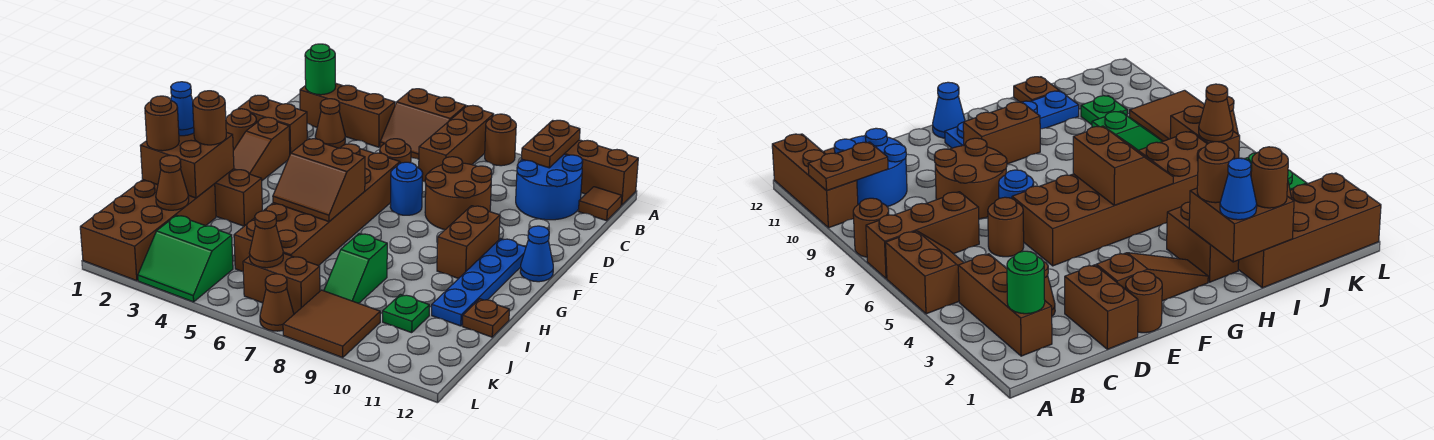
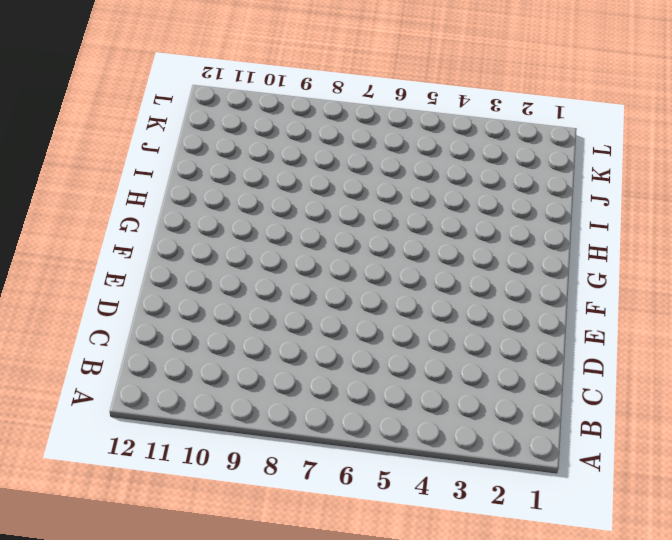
none -> brown slope A5:B6 level 1 top A
none -> brown brick A7:C7 level 1
none -> brown round brick A8 level 1
none -> brown brick A10:A12 level 1

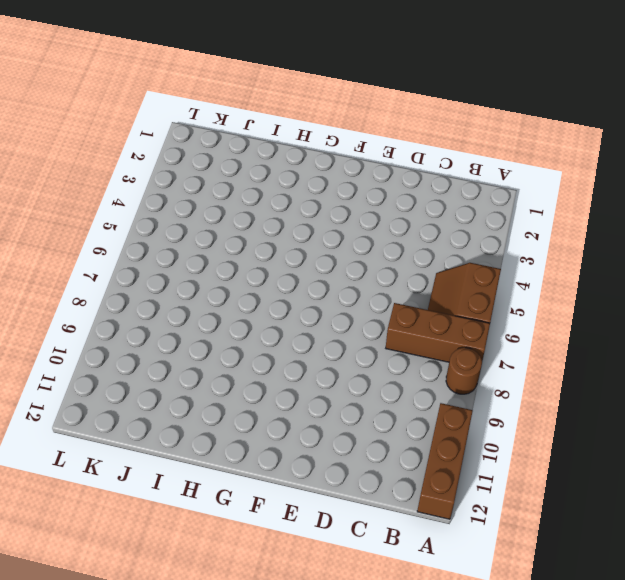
none -> brown brick B2:B4 level 1
none -> blue round brick B10:C11 level 1
none -> brown tile B12 level 1
none -> brown cone C3 level 1

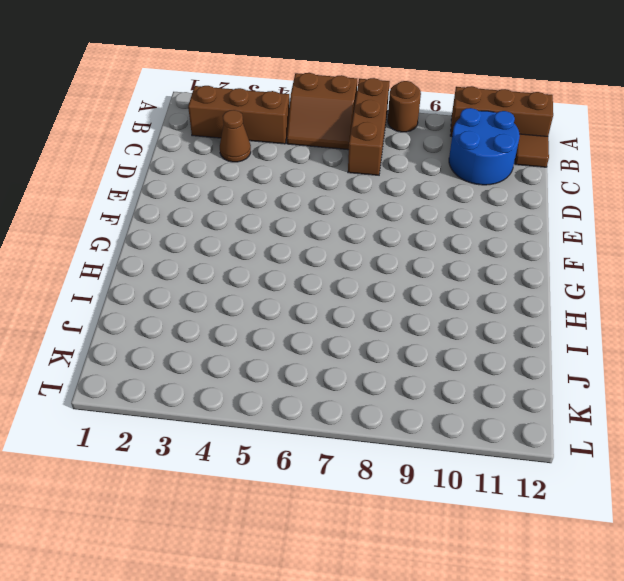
none -> brown brick D1:D2 level 1
none -> brown round brick D6 level 1
none -> brown round brick D8:E9 level 1
none -> brown round brick E1 level 1

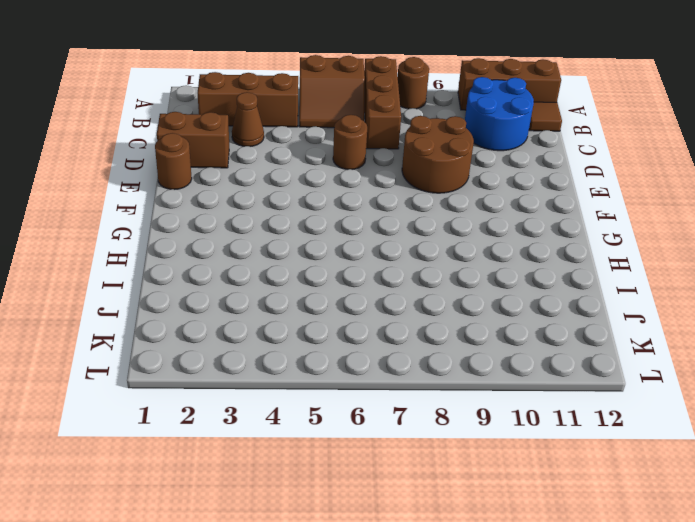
none -> brown slope E2:G2 level 1 top E
none -> brown brick E5:J6 level 1
none -> blue round brick E7 level 1
none -> brown brick F10:G10 level 1

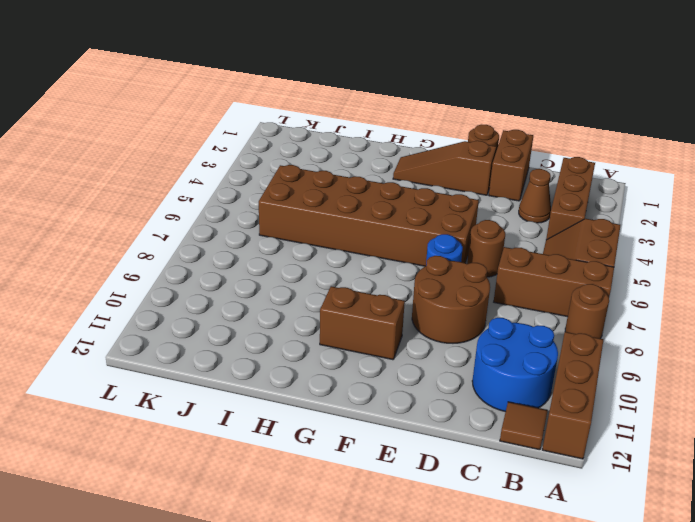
none -> blue plate F11:I11 level 1
none -> blue cone F12 level 1
none -> brown brick H2:H3 level 1
none -> brown brick I1:L2 level 1

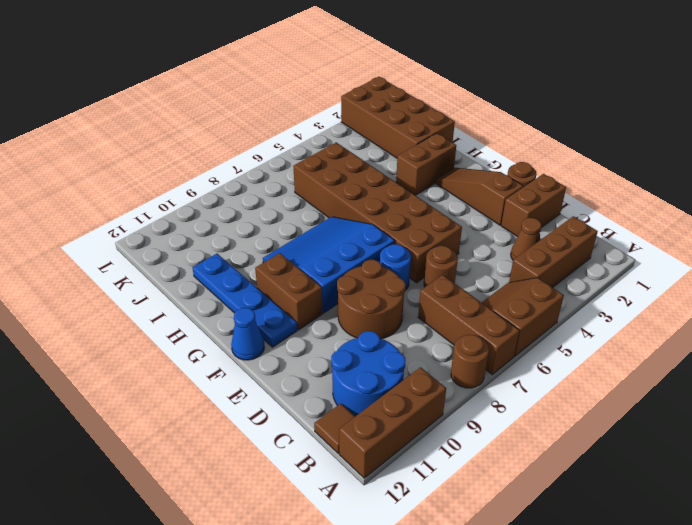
blue slope F7:H9 level 1 top F -> none
none -> green slope I8:J8 level 1 top I
none -> brown plate I12 level 1
none -> green plate J10 level 1
none -> green slope K3:L4 level 1 top K

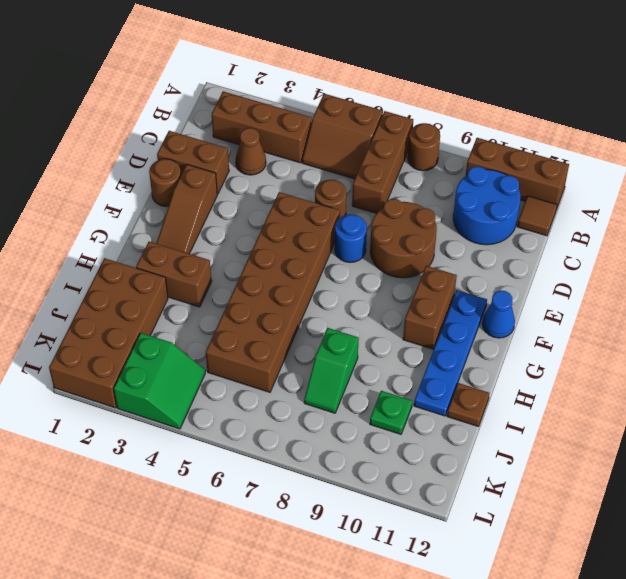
green slope K3:L4 level 1 top 3 -> green slope K3:L4 level 1 top K
none -> brown brick K6:K7 level 1
none -> brown tile K8:L9 level 1
none -> brown cone L7 level 1
none -> brown plate A10:B10 level 2

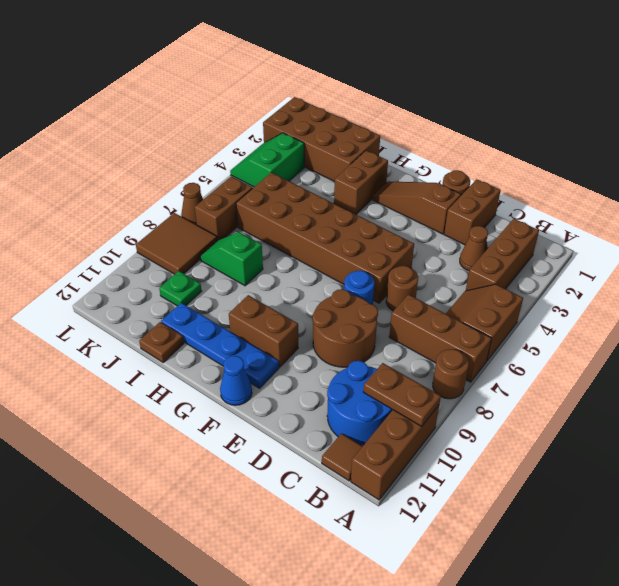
none -> green round brick B2 level 2
none -> brown slope G5:H6 level 2 top G
none -> brown brick H1:I2 level 2
none -> brown cone J2 level 2

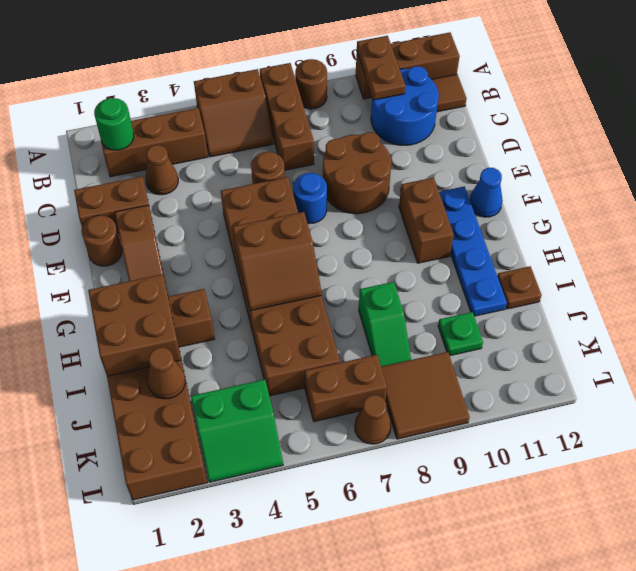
none -> brown cone K6 level 2
none -> blue cone H1 level 3
none -> brown round brick H2 level 3
none -> brown round brick I1 level 3

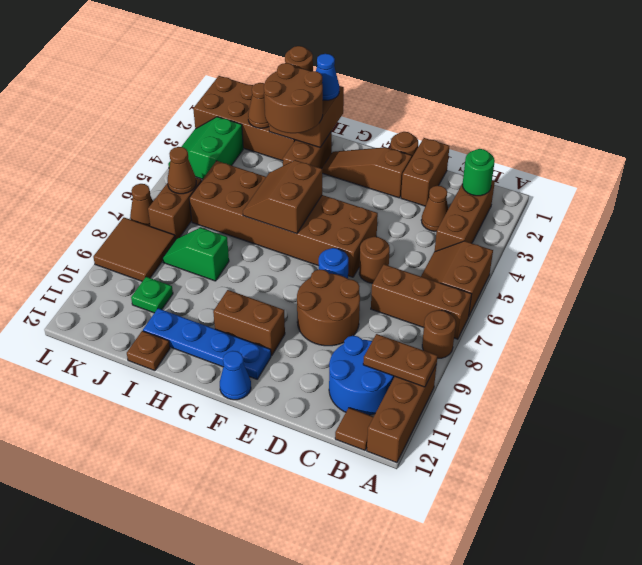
brown round brick H2:I3 level 3 -> brown round brick H2 level 3

